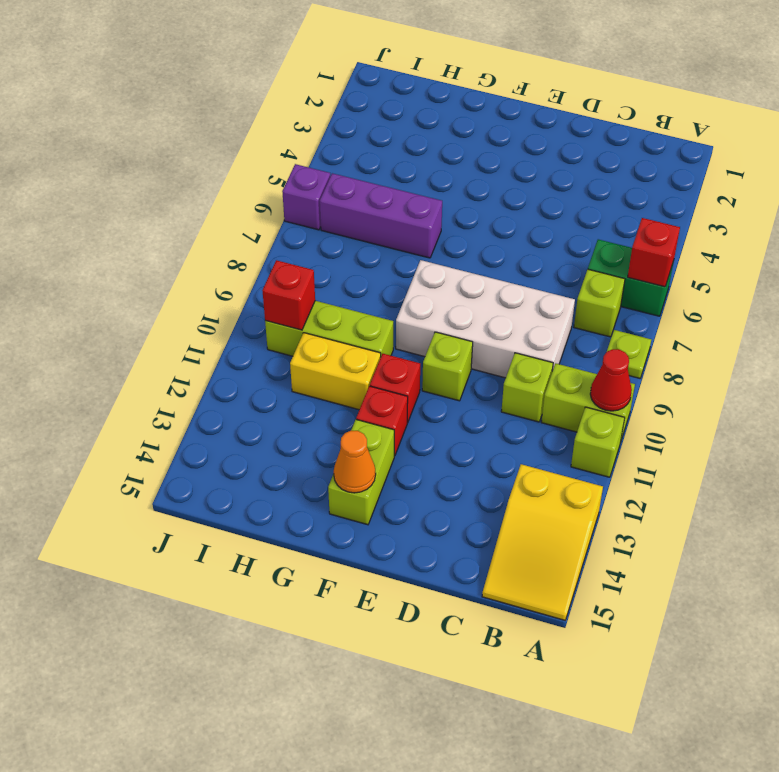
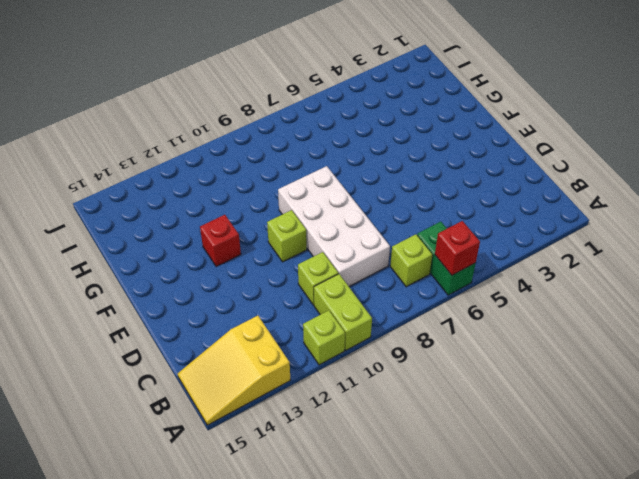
none -> lime plate A8 level 1
none -> red brick F11 level 1
none -> lime brick F13:F14 level 1

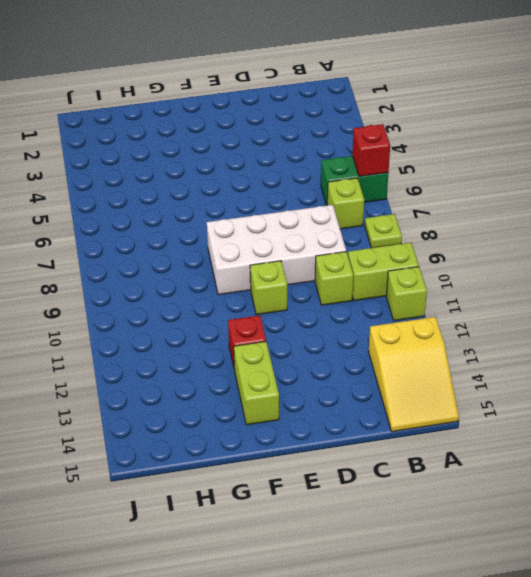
none -> red brick F11 level 1
none -> purple brick G6:I6 level 1
none -> lime brick G10:I10 level 1

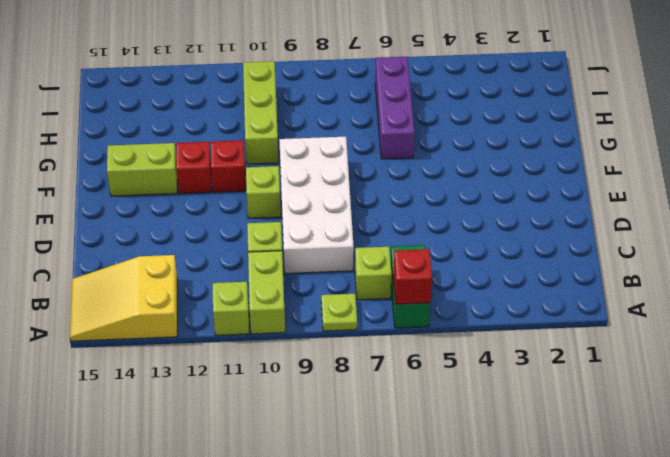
none -> yellow brick G11:H11 level 1
none -> purple brick J6 level 1
none -> red cone A10 level 2

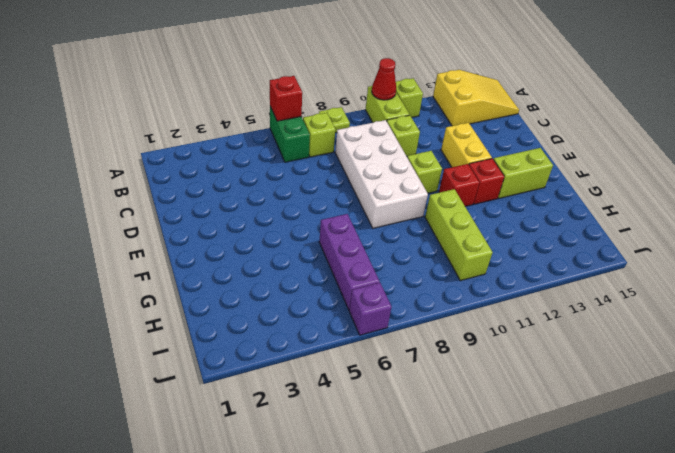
yellow brick D12:E12 level 1 -> yellow brick G11:H11 level 1
none -> orange cone F14 level 2
none -> red brick I10 level 2

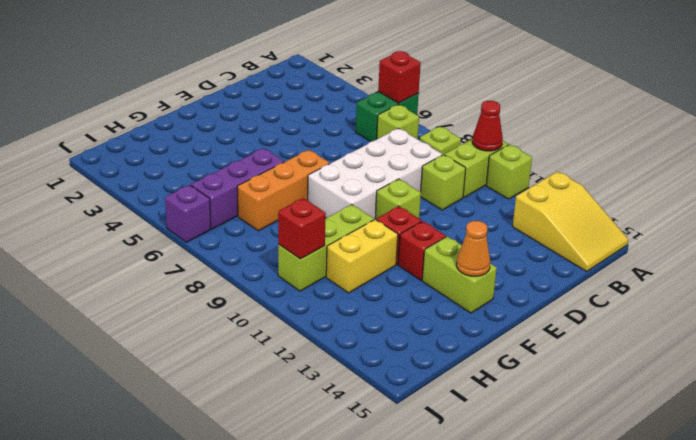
orange brick F7:H7 level 1 -> none

